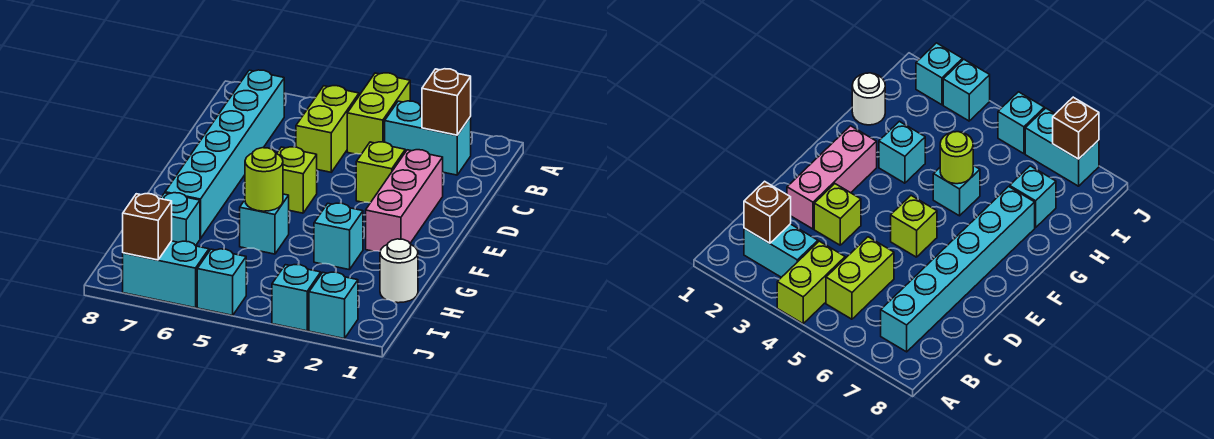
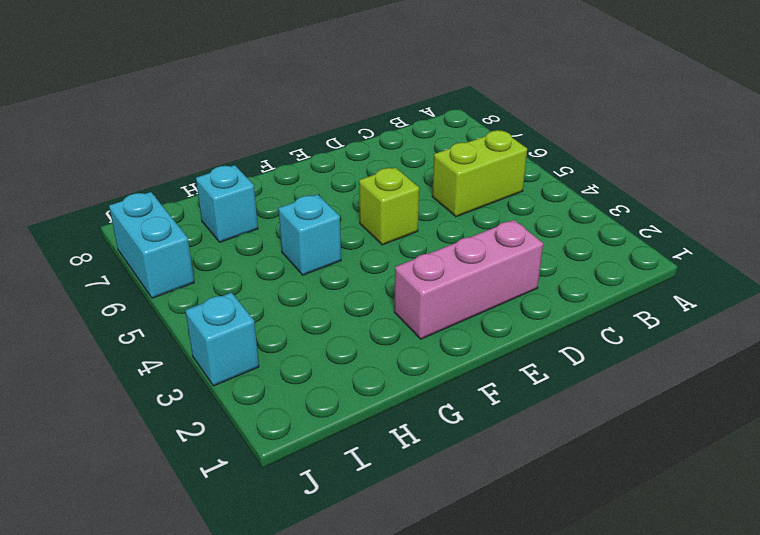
none -> lime brick A4:B4 level 1
none -> cyan brick B2:B3 level 1
none -> cyan brick B7:G7 level 1

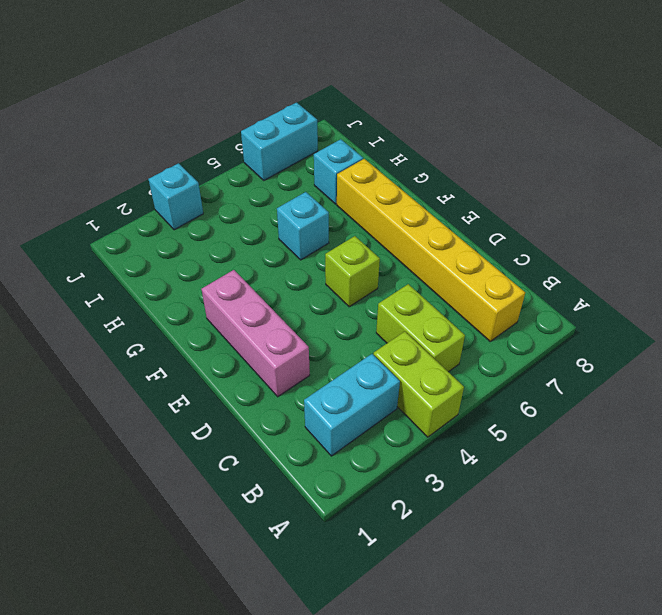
yellow brick B7:G7 level 1 -> cyan brick B7:G7 level 1
none -> lime brick D3 level 1
none -> cyan brick G3 level 1
none -> white round brick H1 level 1

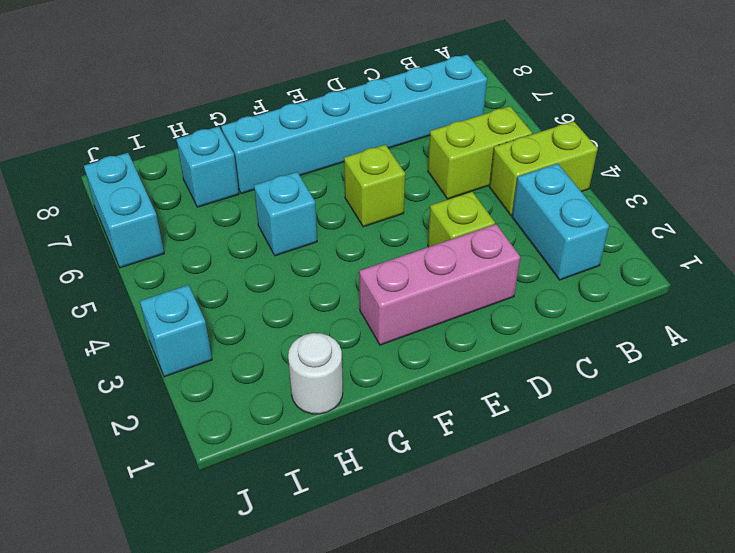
none -> cyan brick G3 level 1
none -> cyan brick J2 level 1
none -> cyan brick J5 level 1

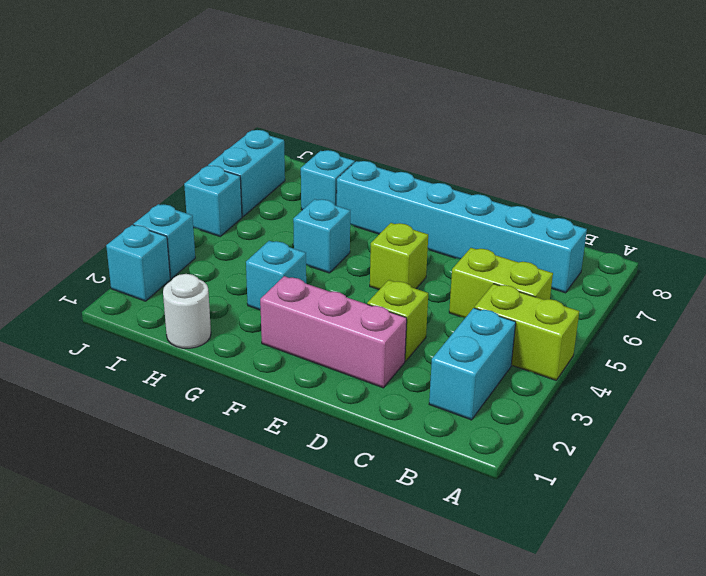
none -> brown brick B2 level 2
none -> lime round brick G5 level 2
none -> brown brick J7 level 2

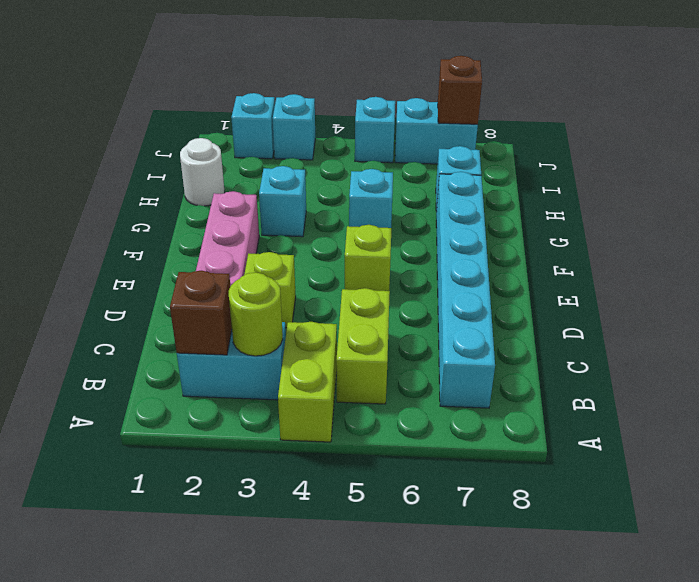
lime round brick B3 level 2 -> lime round brick G5 level 2

